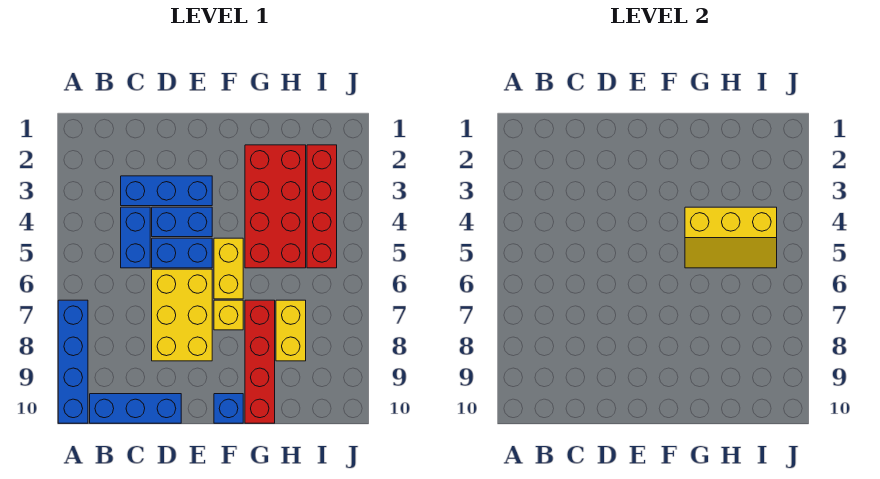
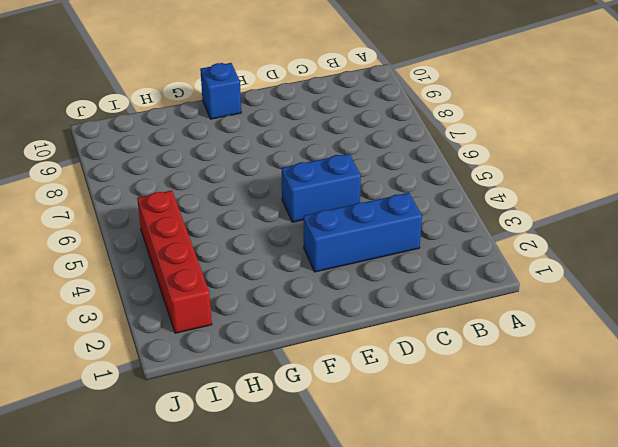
none -> blue brick A7:A10 level 1
none -> blue brick B10:D10 level 1
none -> blue brick C4:C5 level 1

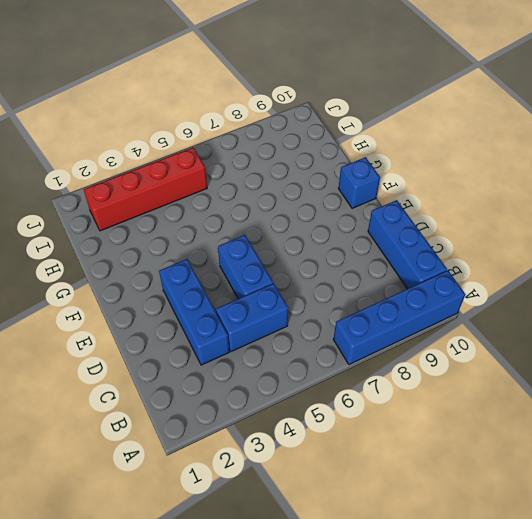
none -> blue brick D4:E4 level 1
none -> yellow brick D6:E8 level 1
none -> yellow brick F5:F6 level 1

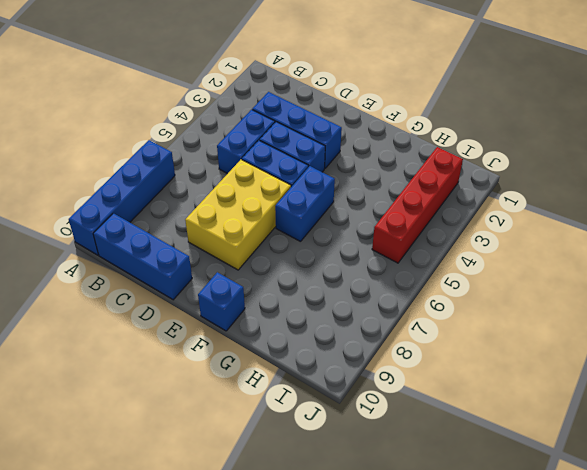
blue brick F5:F6 level 1 -> yellow brick F5:F6 level 1
none -> yellow brick F7 level 1
none -> red brick G2:H5 level 1
none -> red brick G7:G10 level 1

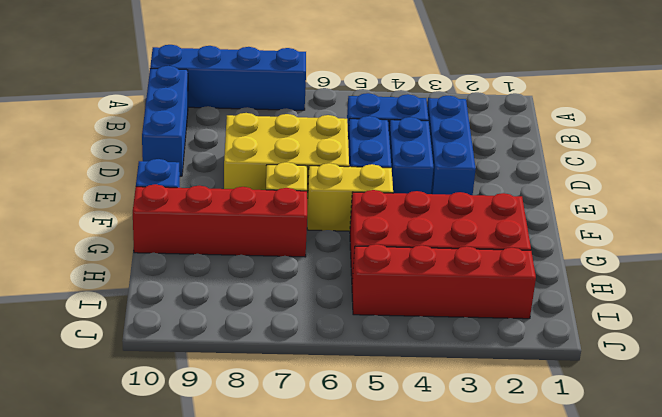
none -> yellow brick H7:H8 level 1
none -> yellow slope G4:I5 level 2 top 4

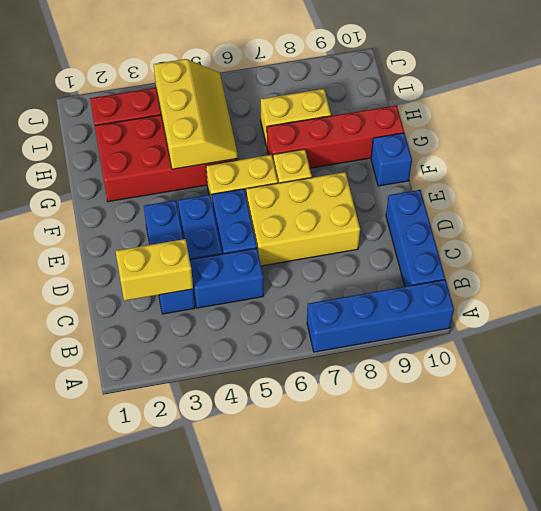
yellow brick C2:C3 level 2 -> none

